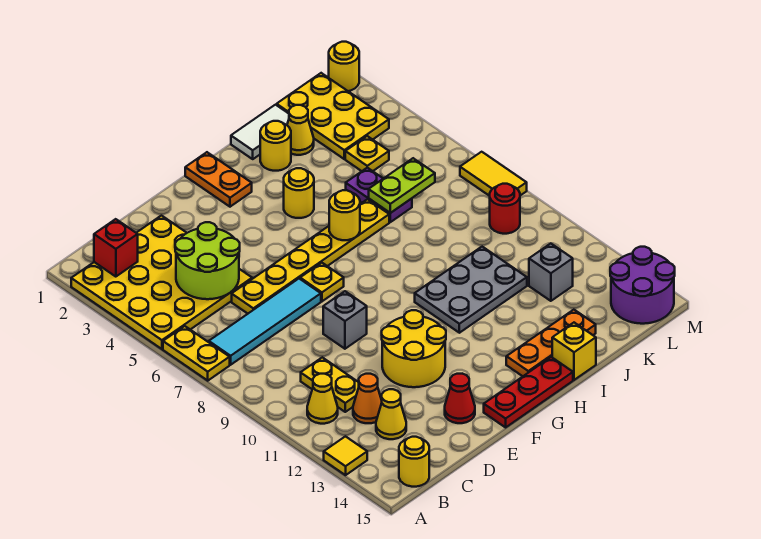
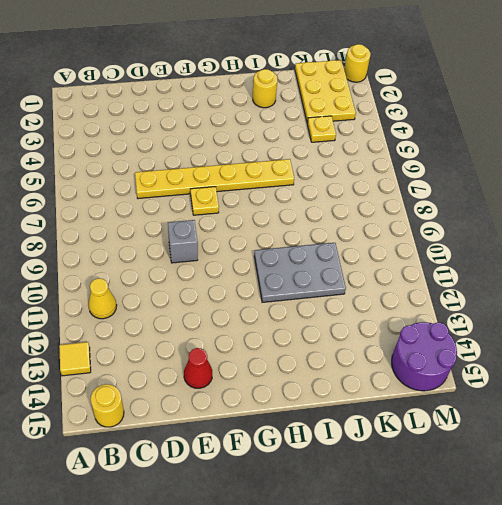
none -> yellow plate A2:D5 level 1
none -> yellow plate A6:A7 level 1
none -> cyan tile B7:E7 level 1
none -> yellow plate C10:C11 level 1

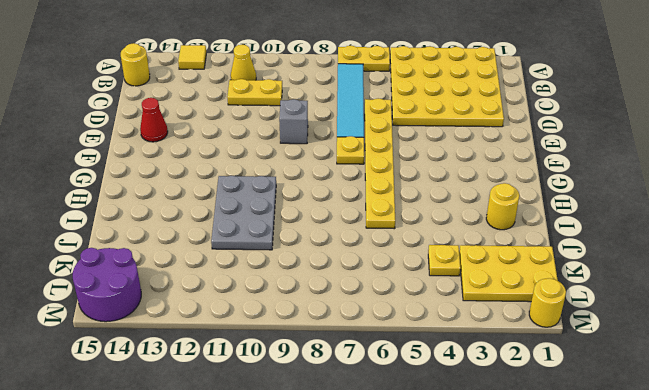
none -> orange cone C12 level 1
none -> yellow cone C13 level 1
none -> yellow round brick E11:F12 level 1
none -> red plate F15:H15 level 1

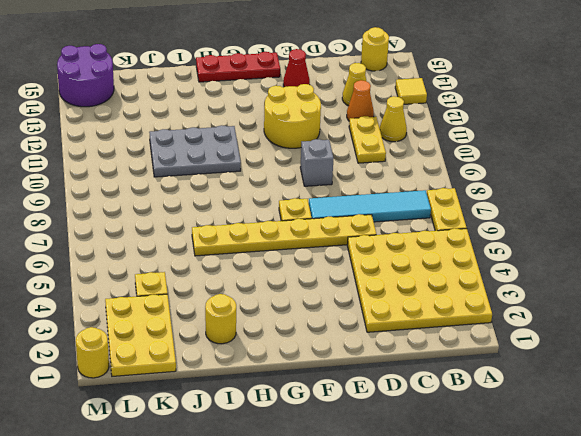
none -> orange plate G1:G2 level 1
none -> yellow round brick H4 level 1
none -> orange plate H14:J14 level 1
none -> white tile I1:J1 level 1

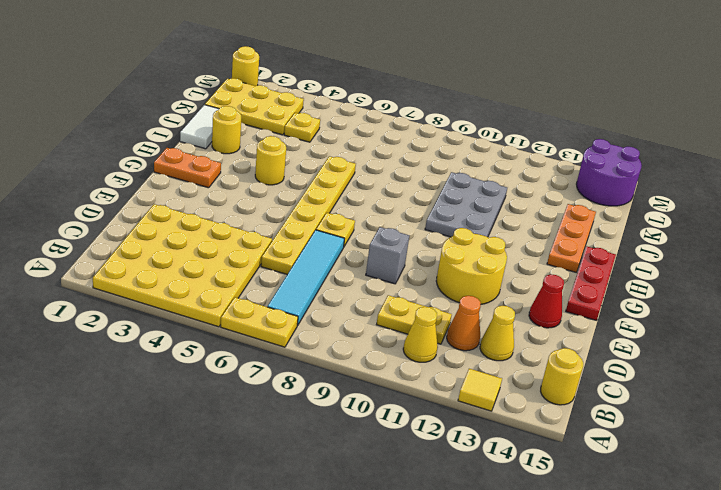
none -> yellow brick I15 level 1
none -> yellow cone J2 level 1
none -> purple plate J5:J6 level 1
none -> grey brick K12 level 1

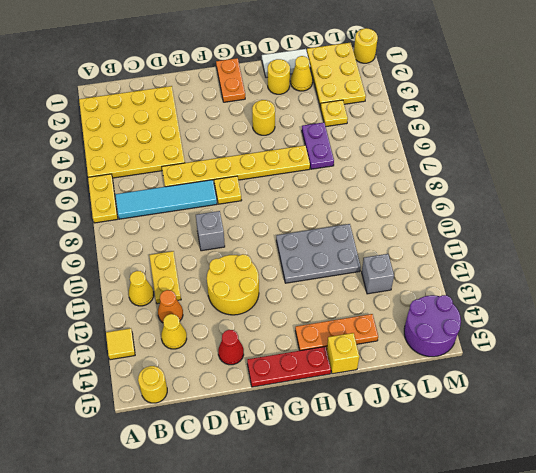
none -> red round brick L9 level 1
none -> yellow tile M7:M8 level 1
none -> red brick B2 level 2
none -> lime round brick C4:D5 level 2

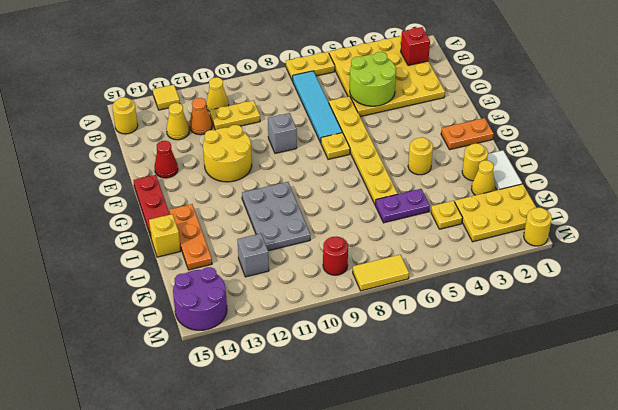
none -> yellow round brick H6 level 2
none -> lime plate J6:K6 level 2

